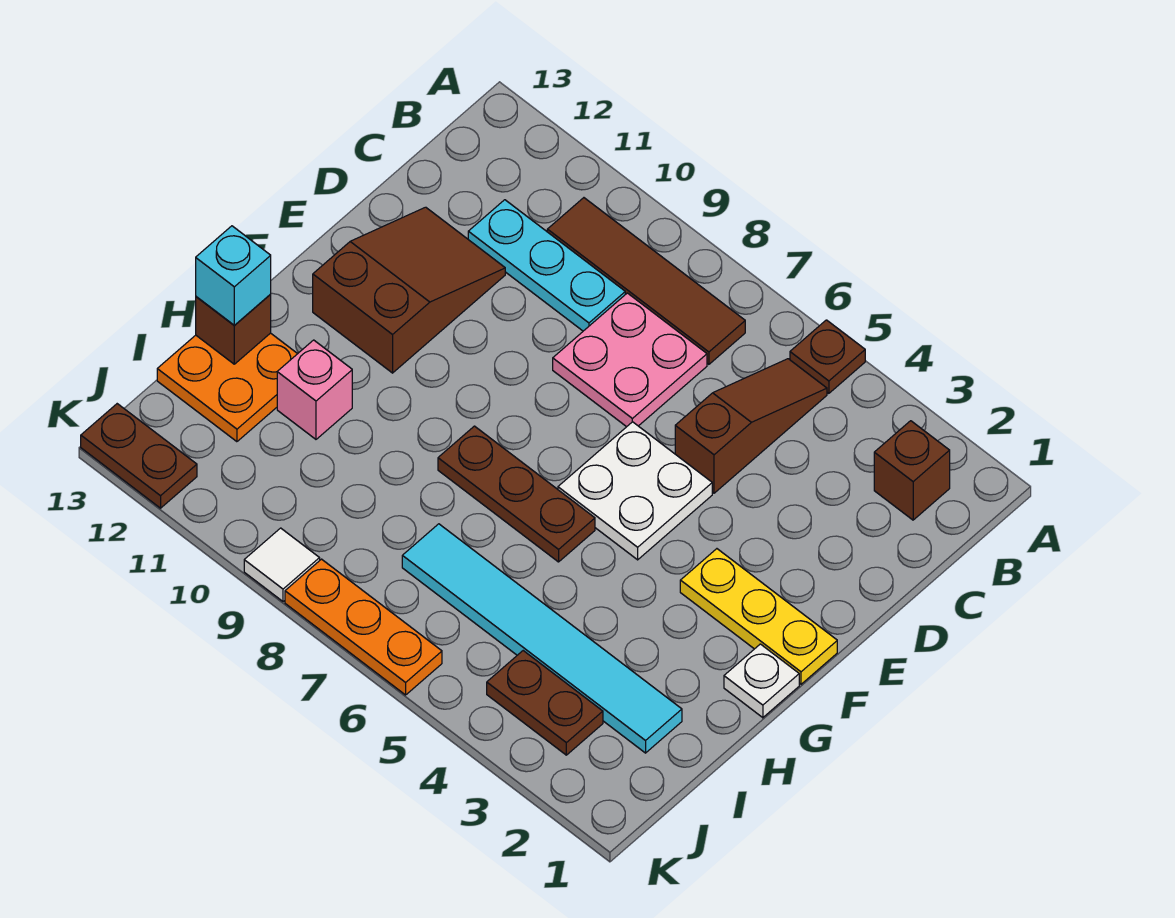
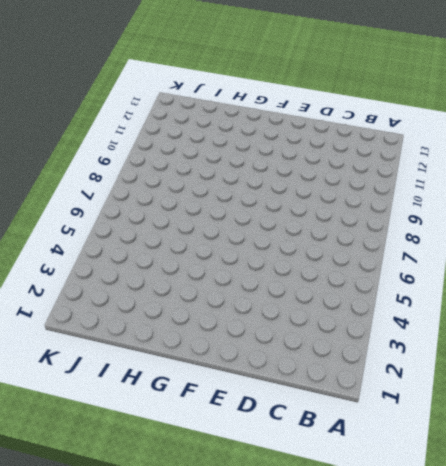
none -> brown plate A5 level 1
none -> brown brick B2 level 1
none -> brown slope B5:D5 level 1 top D

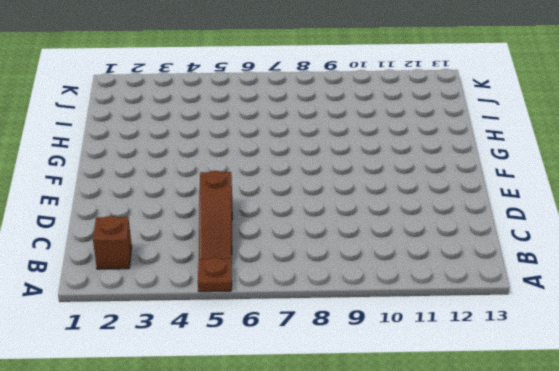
none -> brown tile B7:B10 level 1
none -> pink plate C7:D8 level 1
none -> cyan plate C9:C11 level 1

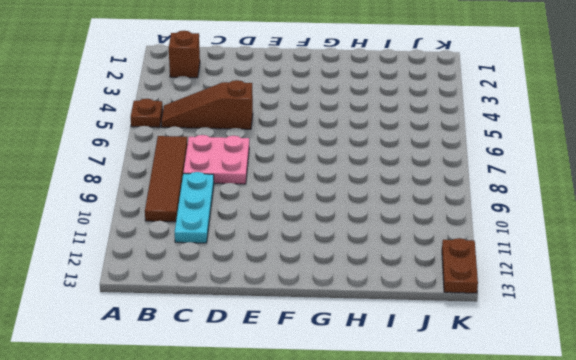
none -> brown slope D11:F12 level 1 top F
none -> white plate E5:F6 level 1
none -> yellow plate F1:F3 level 1

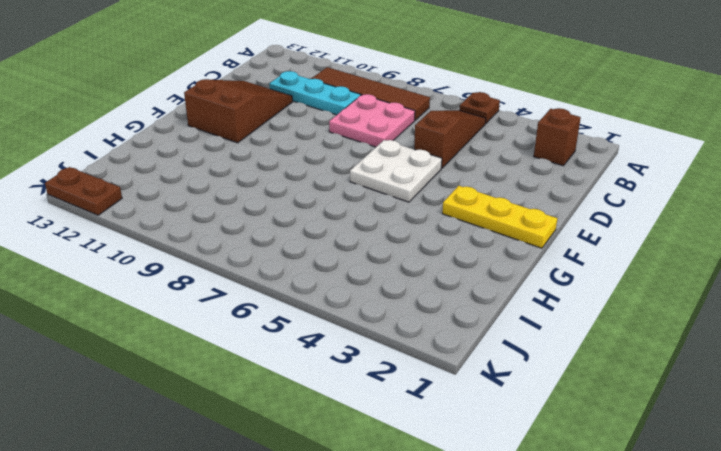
none -> white plate G1 level 1
none -> brown plate G6:G8 level 1
none -> pink brick H11 level 1

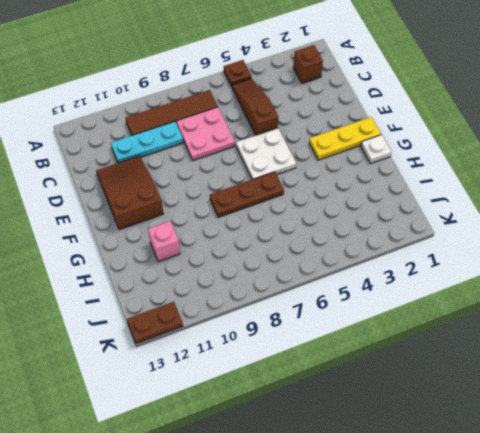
none -> orange plate H12:I13 level 1
none -> cyan tile I2:I7 level 1
none -> brown plate J3:J4 level 1

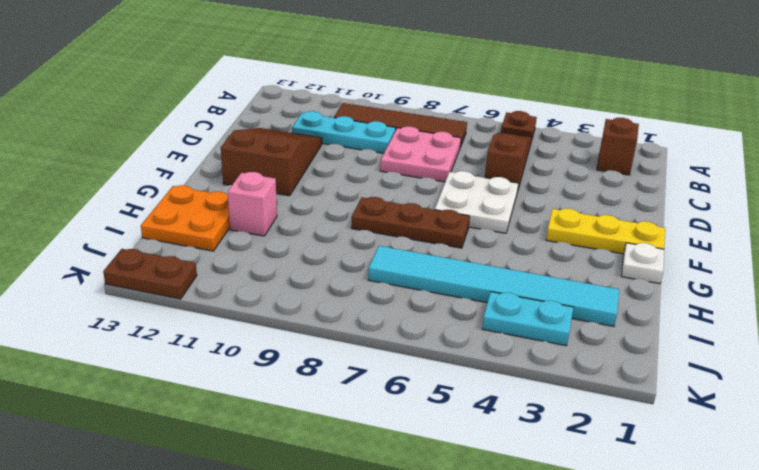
cyan plate J3:J4 level 1 -> brown plate J3:J4 level 1
none -> orange plate K6:K8 level 1
none -> white tile K9 level 1
none -> brown brick H13 level 2

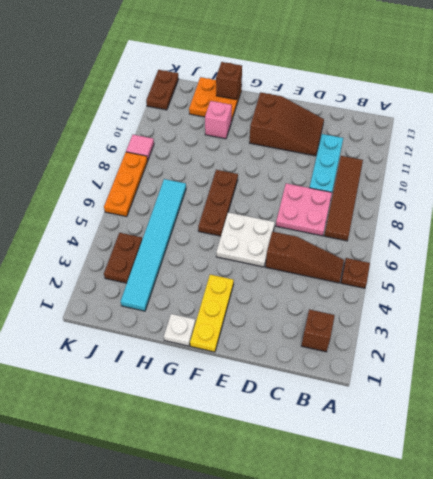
pink tile K9 level 1 -> white tile K9 level 1
none -> cyan brick H13 level 3

